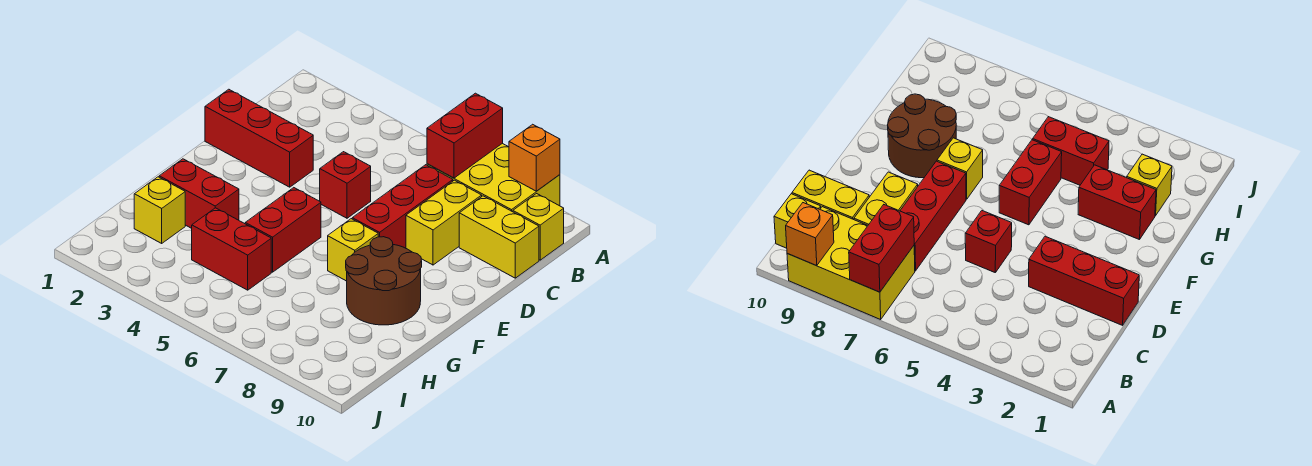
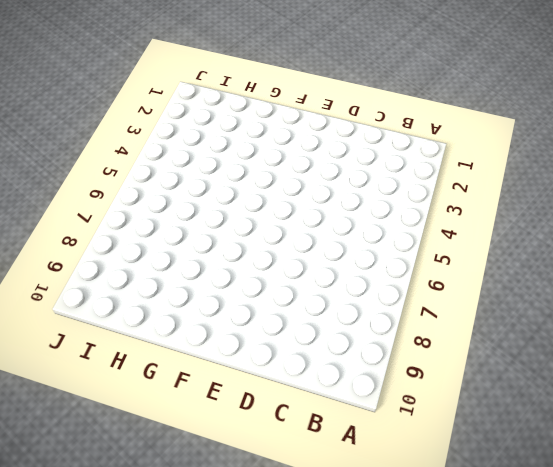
none -> yellow brick A7:B9 level 1
none -> yellow brick B10 level 1
none -> red brick C7:E7 level 1

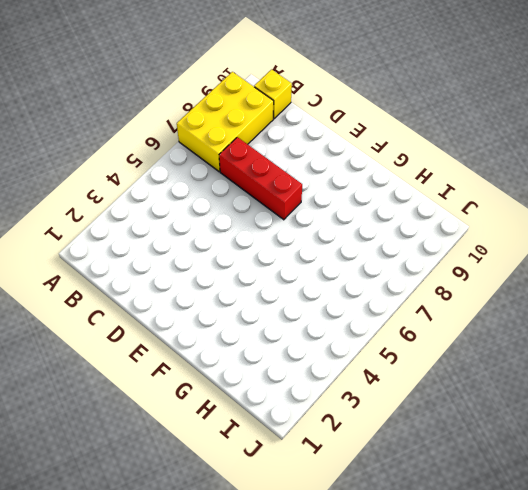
none -> yellow brick C8:D8 level 1
none -> yellow brick C9:C10 level 1
none -> red brick D1:D3 level 1

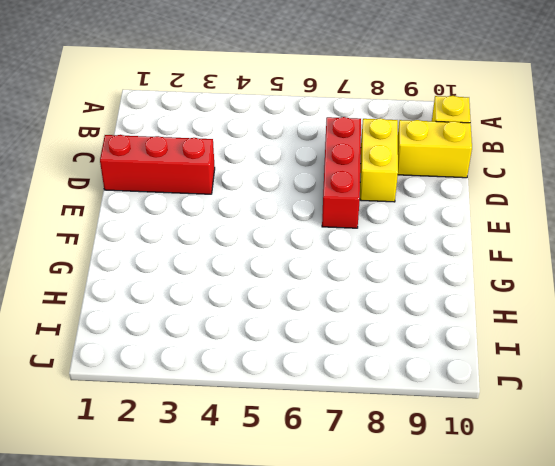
none -> yellow brick A7:B9 level 1
none -> red brick D5 level 1
none -> red brick F5:G5 level 1

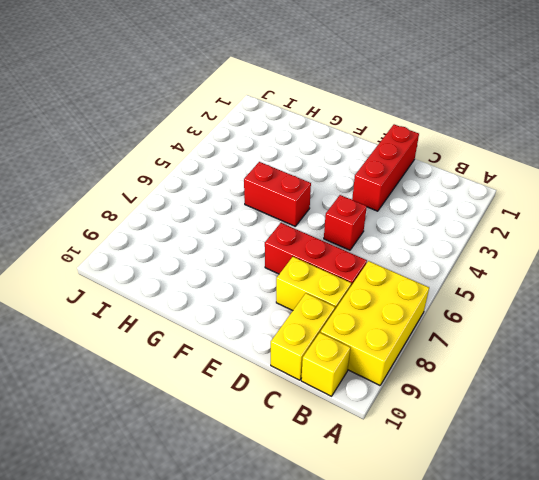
none -> yellow brick F7 level 1
none -> brown round brick F8:G9 level 1
none -> red brick G2:G3 level 1

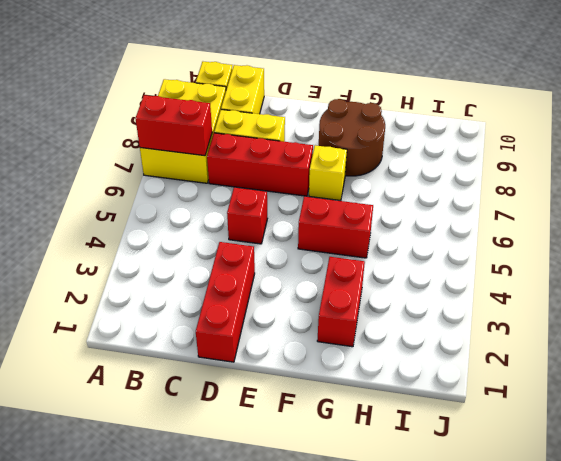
none -> yellow brick H2 level 1
none -> red brick H4:H5 level 1
none -> orange brick A9 level 2

